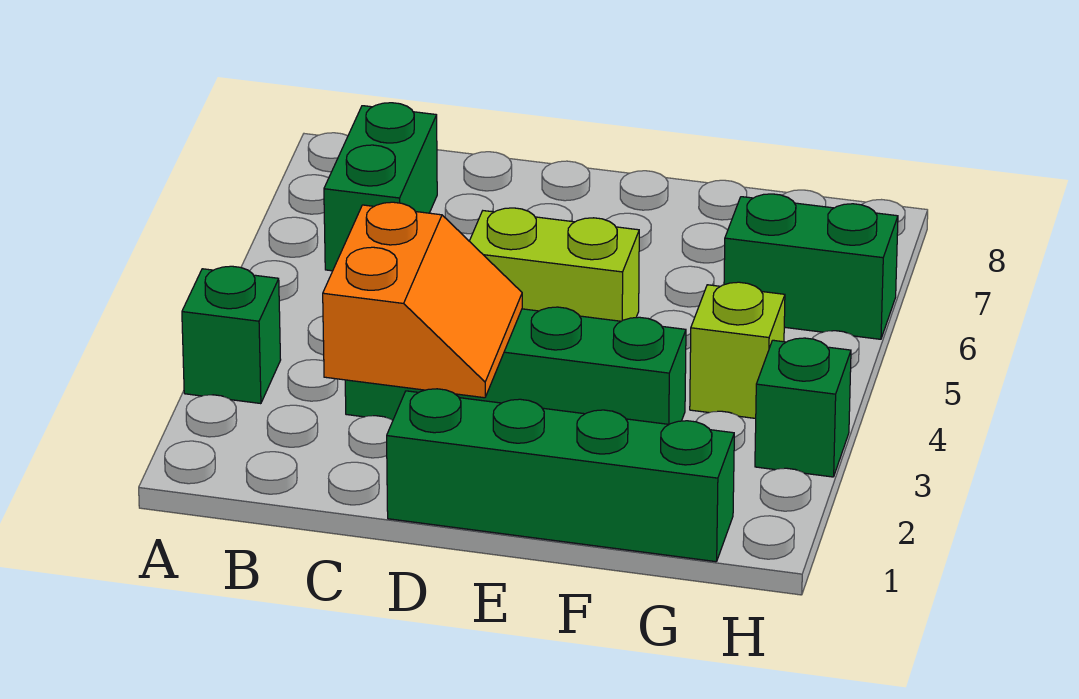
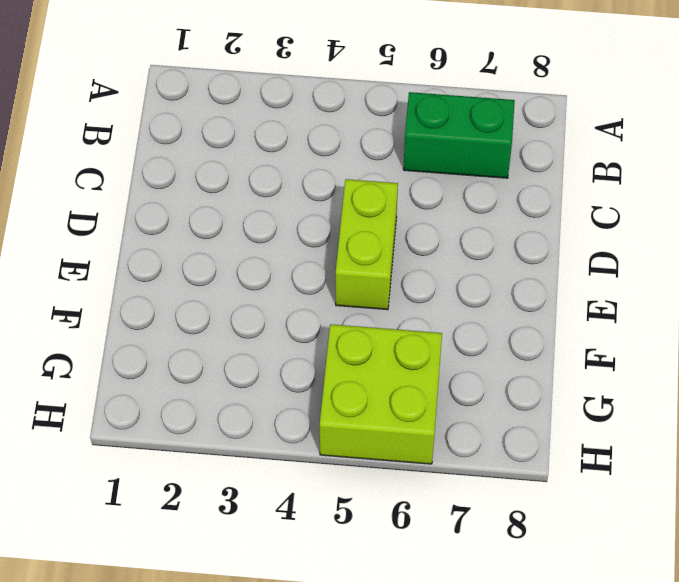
lime brick G5:H6 level 1 -> green brick G6:H6 level 1
none -> green brick A3 level 1
none -> green brick C3:F3 level 1

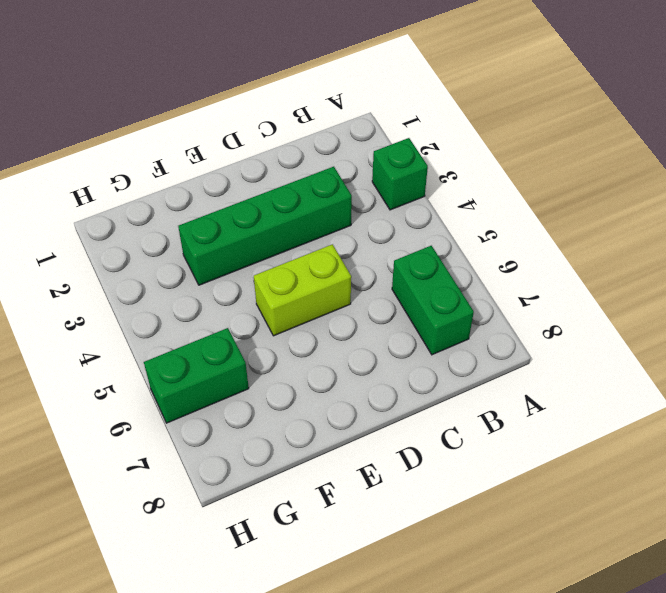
none -> green brick D1:G1 level 1
none -> lime brick G4 level 1

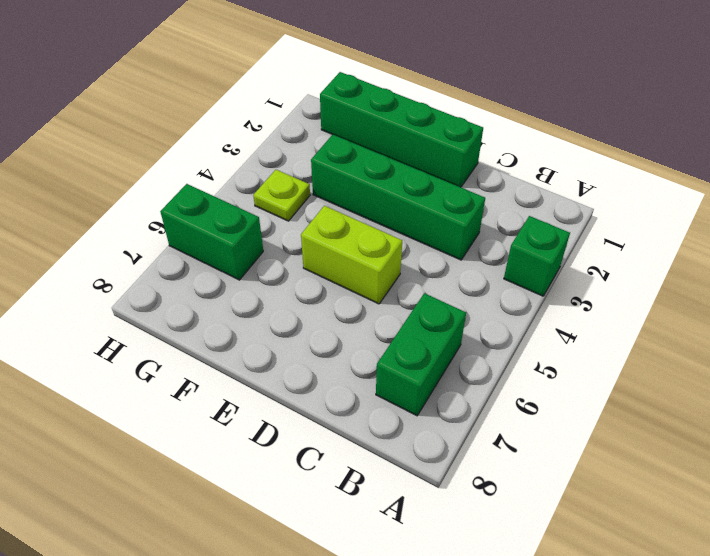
lime plate G4 level 1 -> lime brick G4 level 1
none -> green brick H3 level 1
none -> orange slope C2:D3 level 2 top C

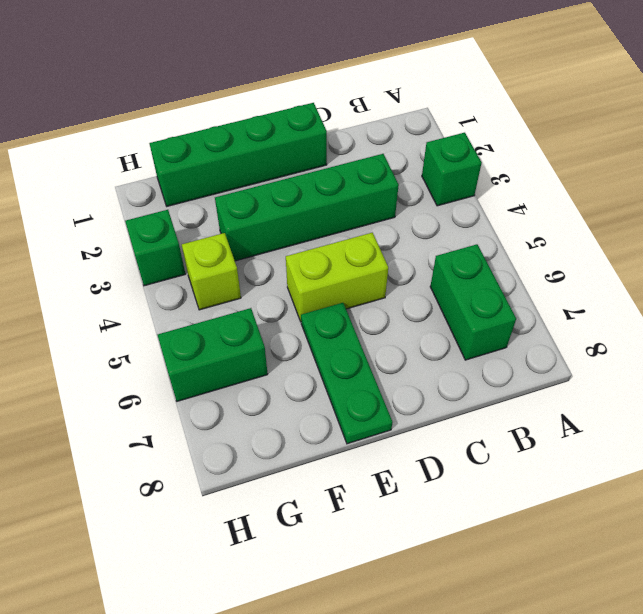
green plate E6:E8 level 1 -> none
none -> orange slope C2:D3 level 2 top C

